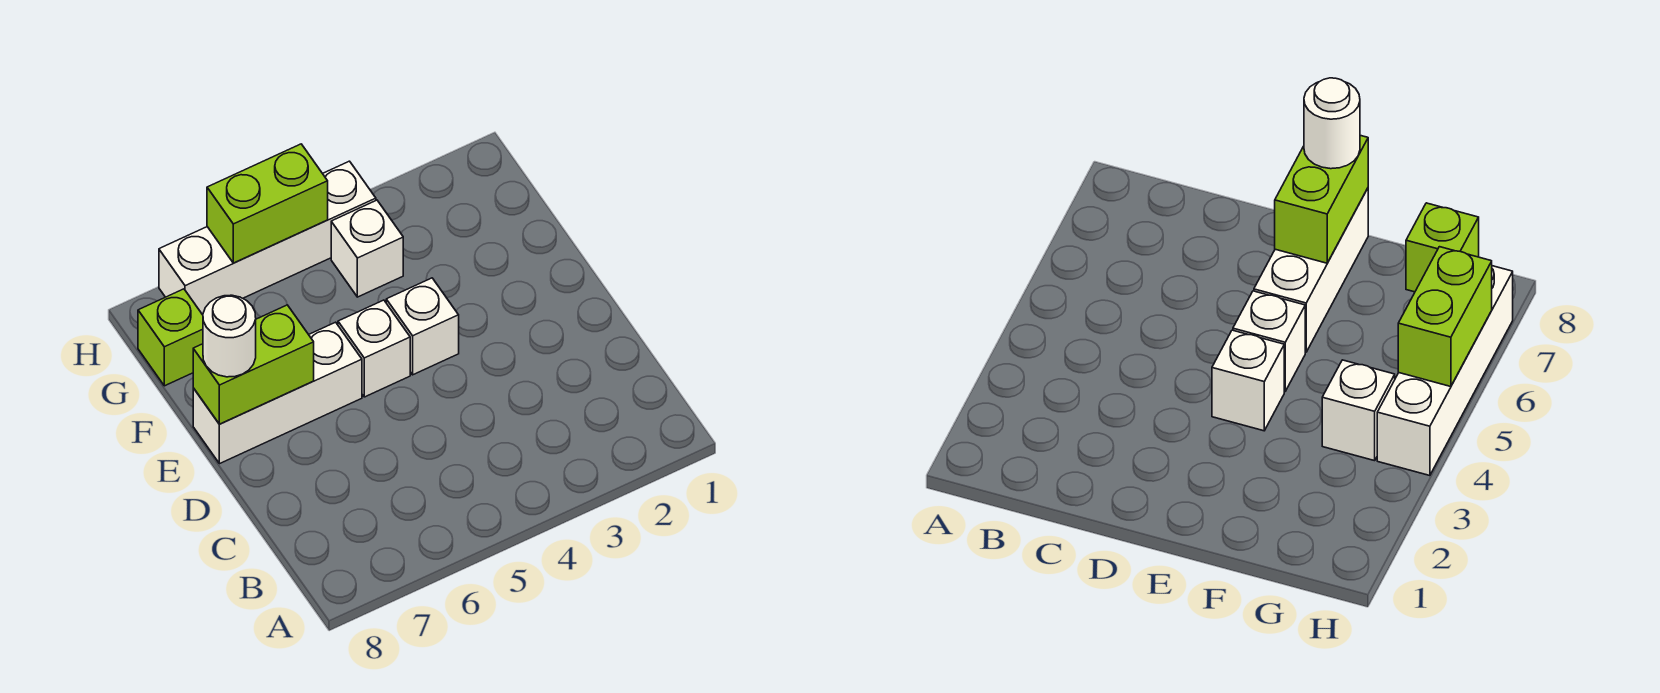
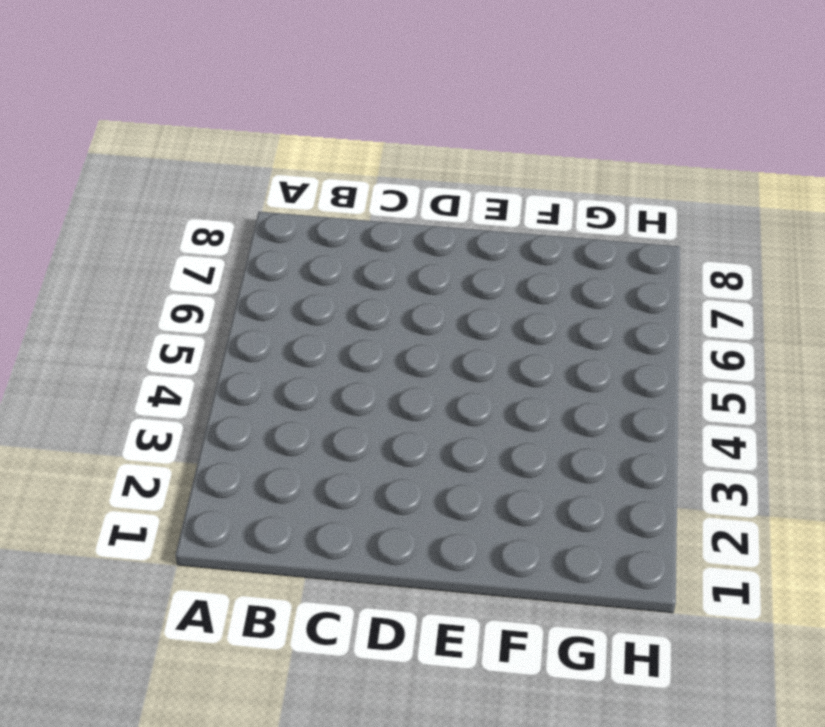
none -> white brick E4 level 1
none -> white brick E5 level 1

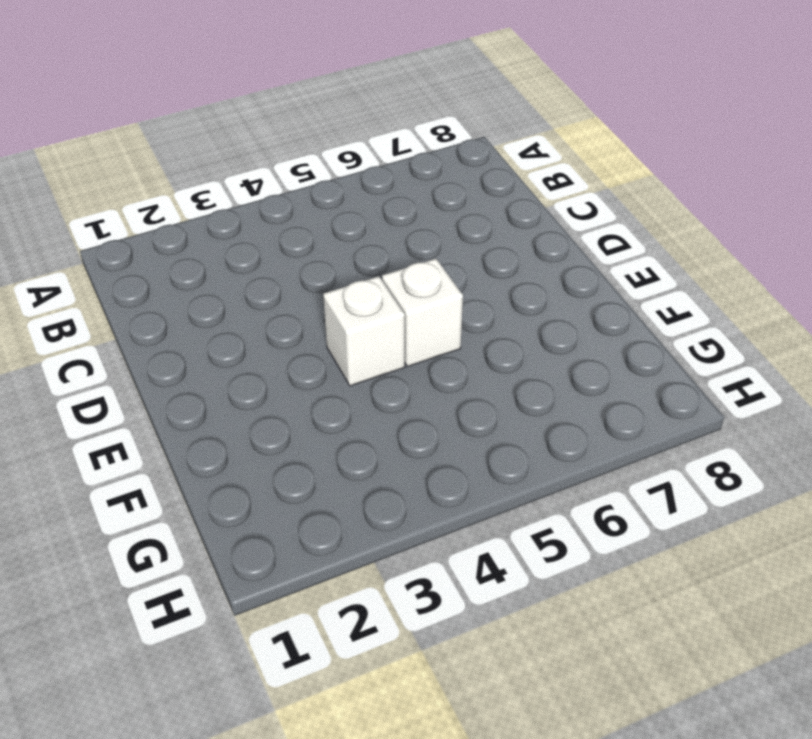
none -> white brick E6:E8 level 1
none -> white brick G4 level 1

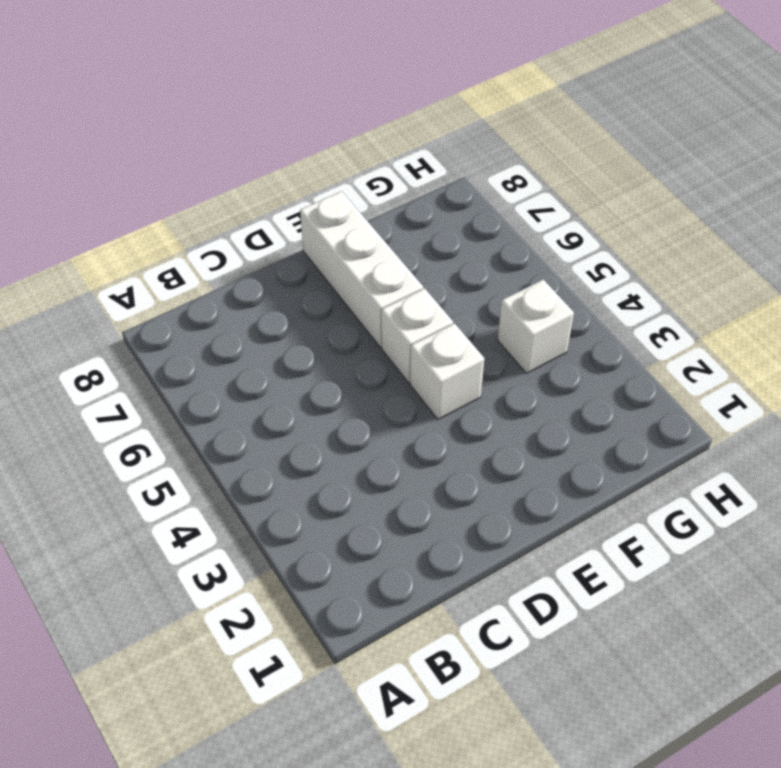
none -> lime brick G8 level 1
none -> white brick H4:H7 level 1

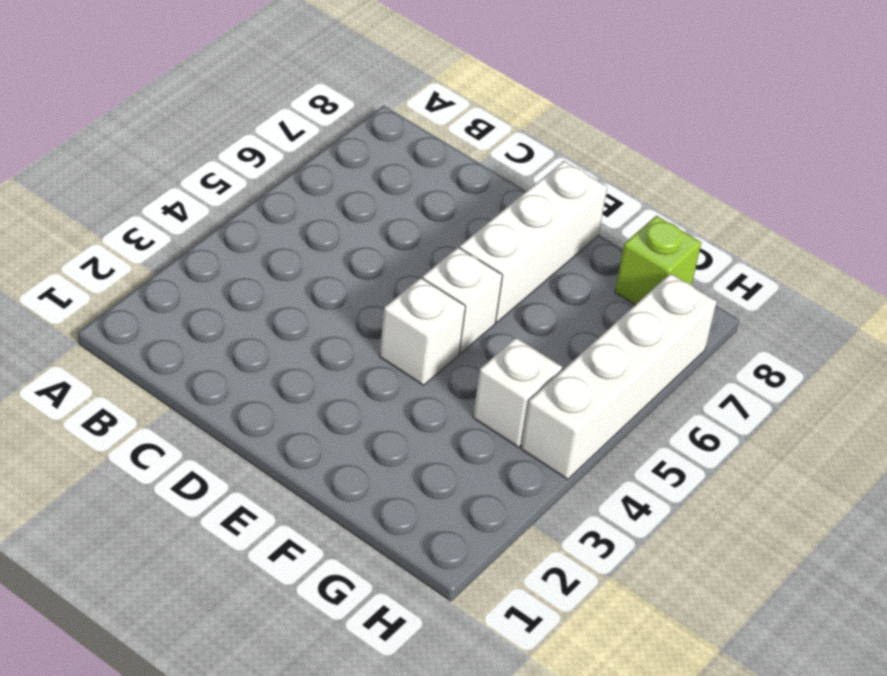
none -> lime brick E7:E8 level 2
none -> lime brick H5:H6 level 2

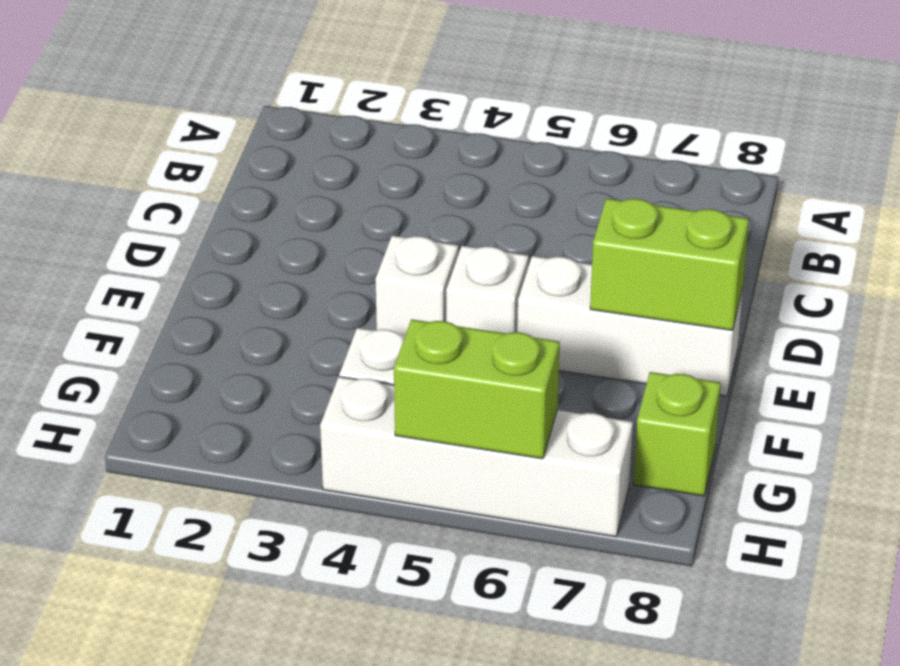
none -> white round brick E8 level 3

